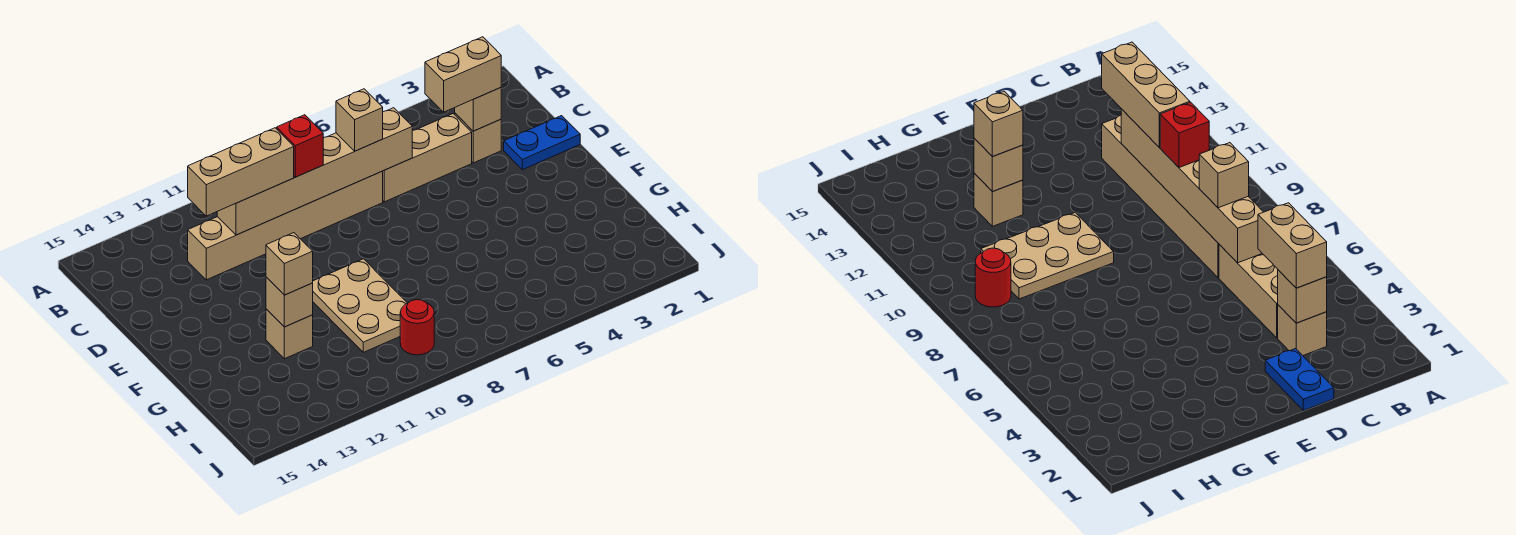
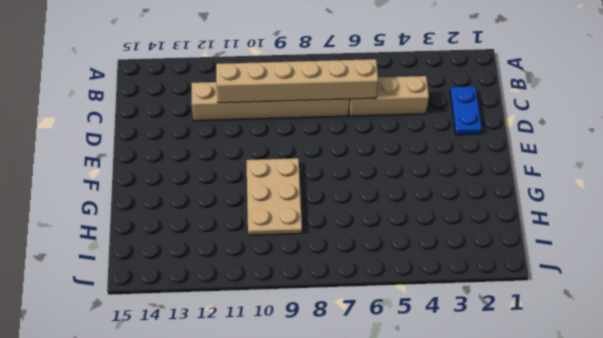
blue plate C2:D2 level 1 -> blue plate D1:D2 level 1
none -> tan brick C3 level 1
none -> tan brick G12 level 1
none -> red round brick I9 level 1

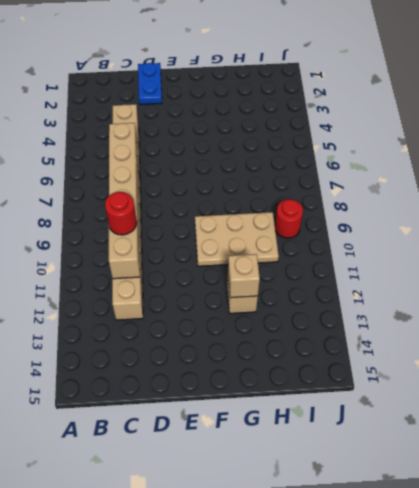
red round brick C10 level 3 -> tan brick C10:C12 level 3
none -> tan brick C3 level 1
none -> tan brick C3 level 2
none -> tan brick C3:C4 level 3

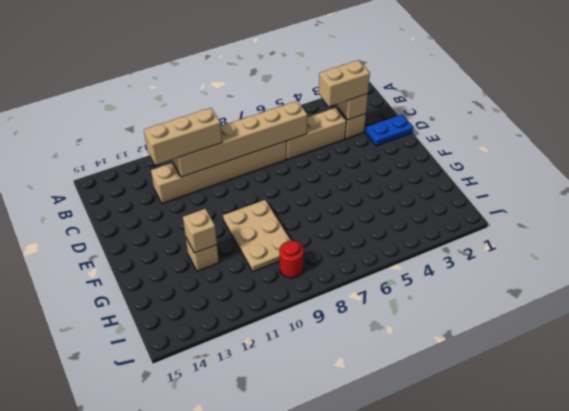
none -> tan brick C7 level 3
none -> red brick C9 level 3
none -> tan brick G12 level 3

